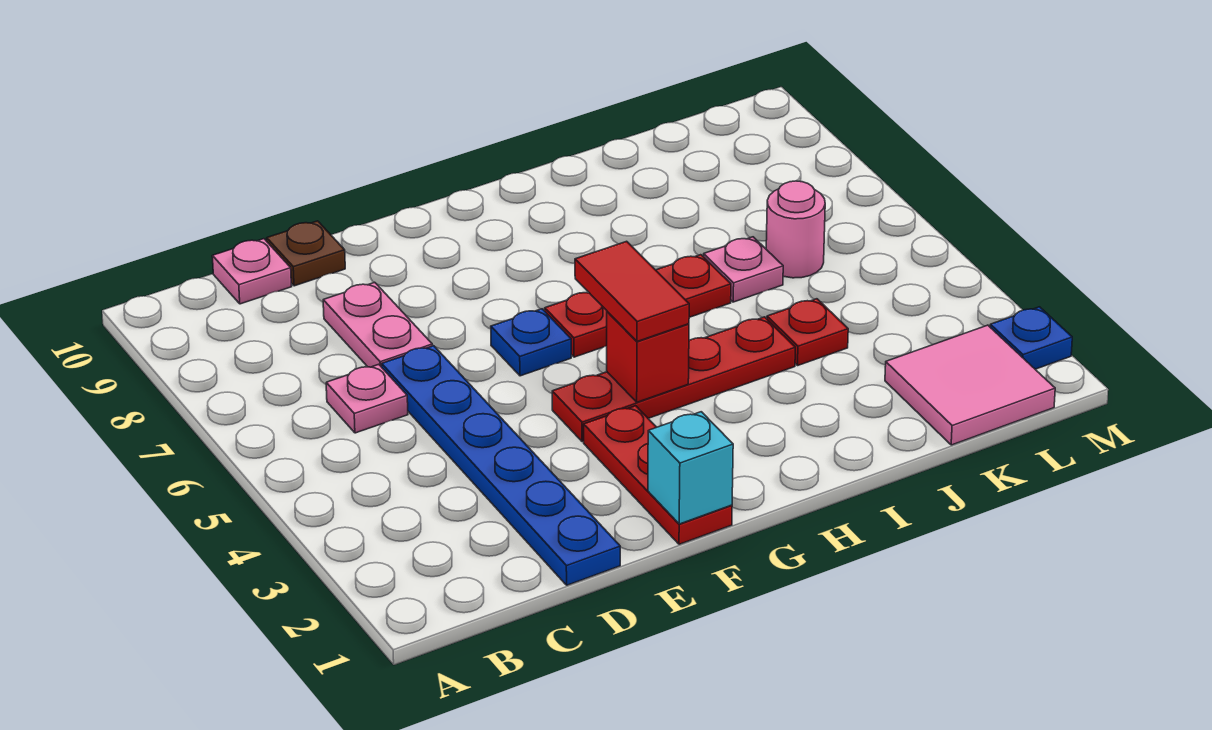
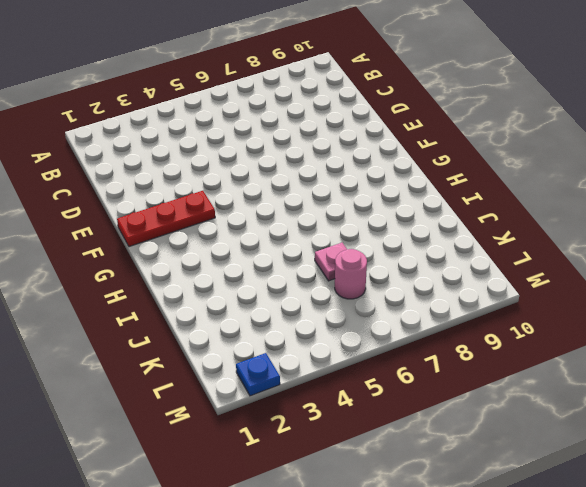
none -> pink plate C6 level 1
none -> pink plate C10 level 1
none -> blue plate D1:D6 level 1

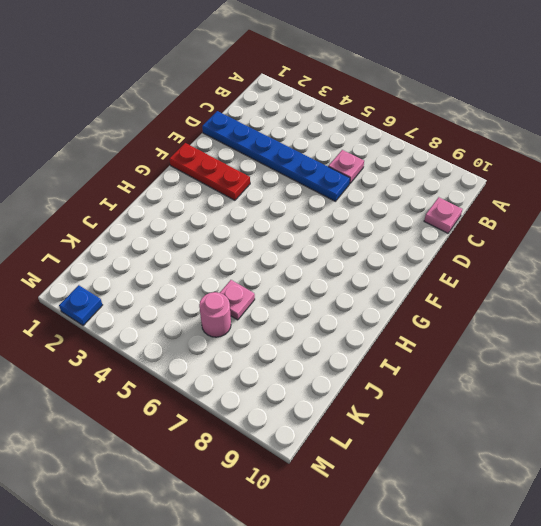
none -> pink plate D7:D8 level 1
none -> brown plate D10 level 1
none -> red plate F4:I4 level 1

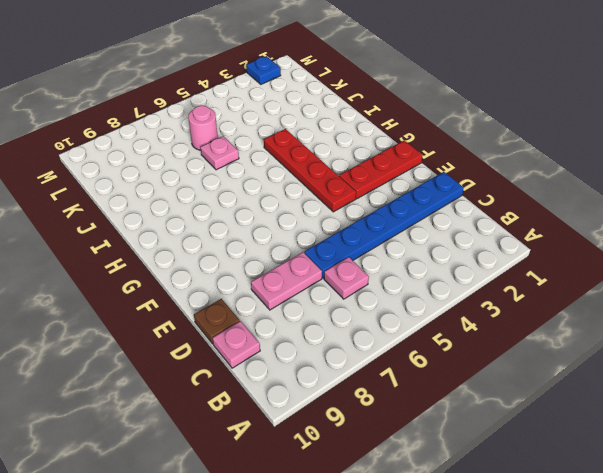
none -> blue plate F6 level 1
none -> red plate G6:I6 level 1
none -> red plate J4 level 1

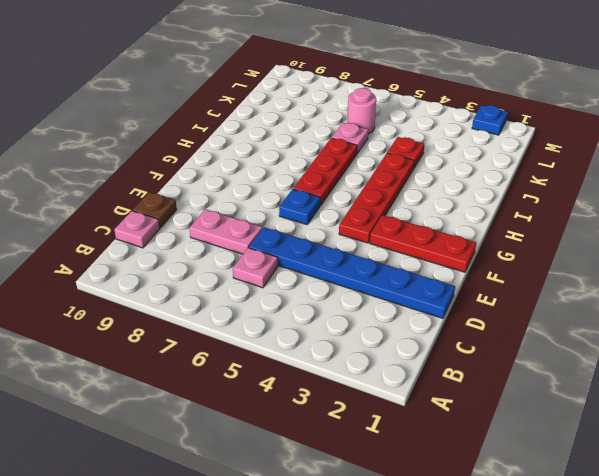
none -> pink tile K1:L2 level 1
none -> cyan brick F1 level 2
none -> red brick G4 level 2

